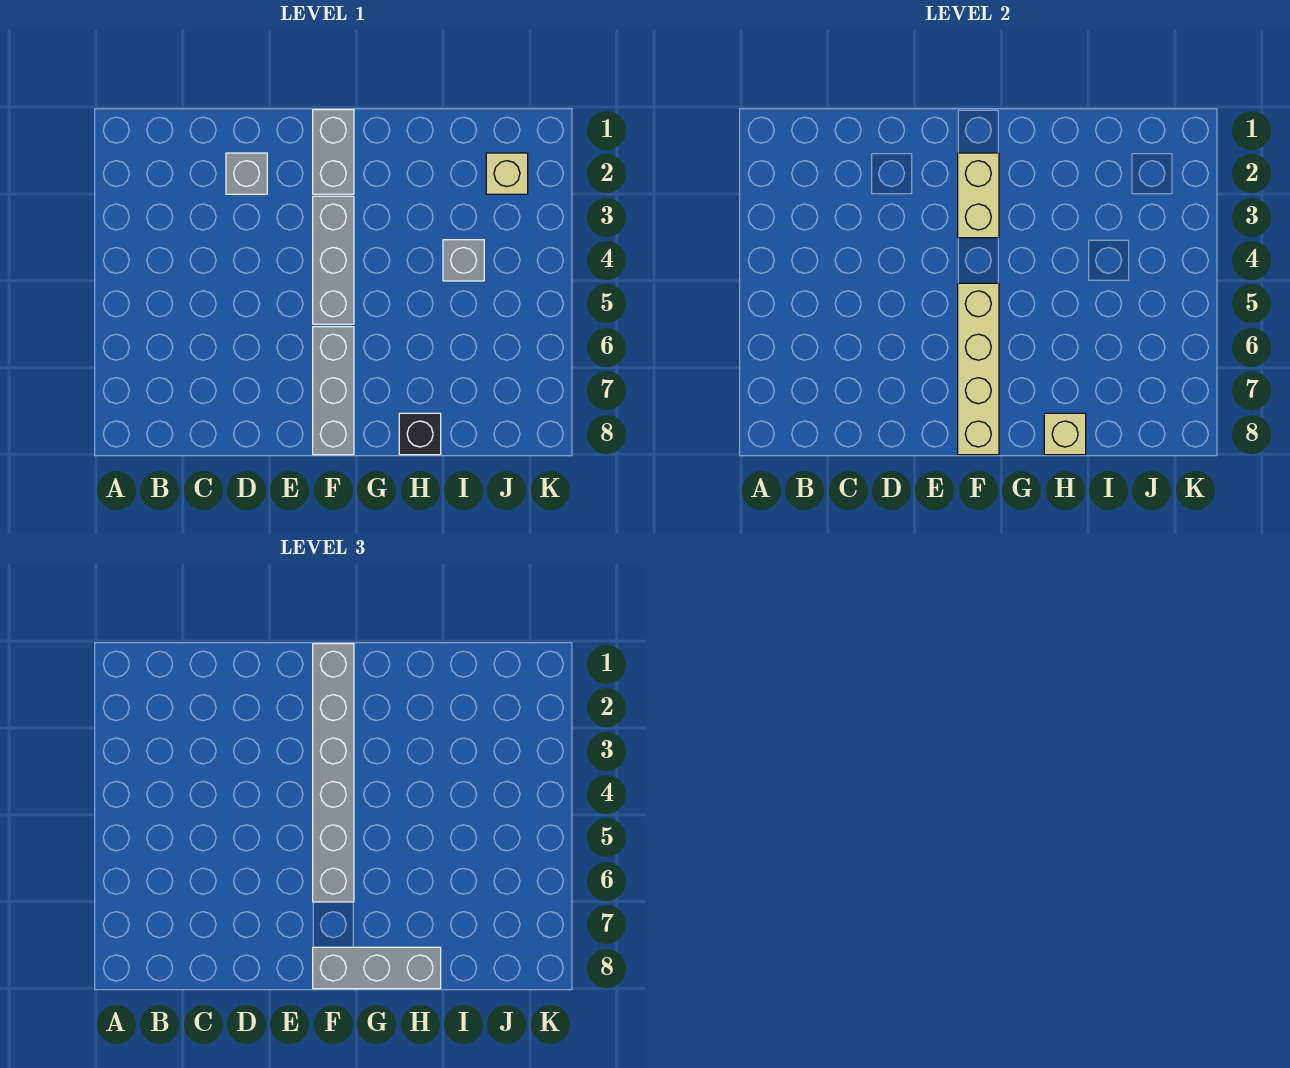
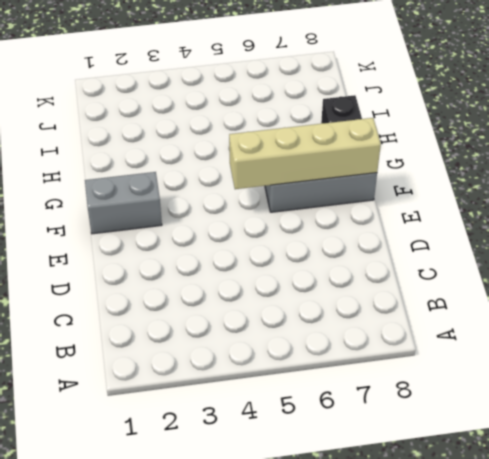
none -> grey brick D2 level 1
none -> grey brick F3:F5 level 1
none -> grey brick I4 level 1

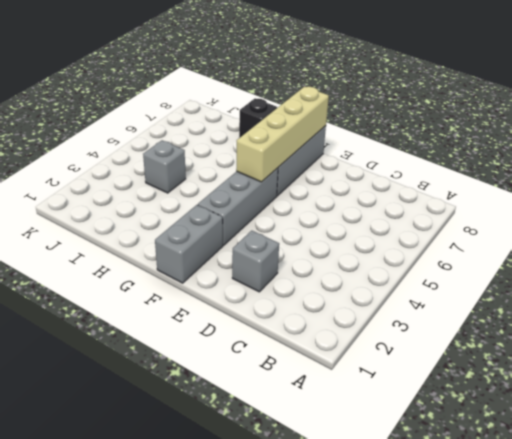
none -> tan brick J2 level 1
none -> tan brick F2:F3 level 2
none -> tan brick H8 level 2

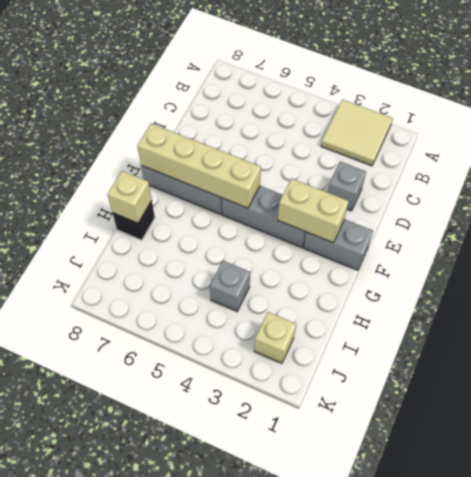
tan tile A2:B3 level 1 -> none
none -> grey brick F1:F6 level 3
none -> grey brick F8:H8 level 3

